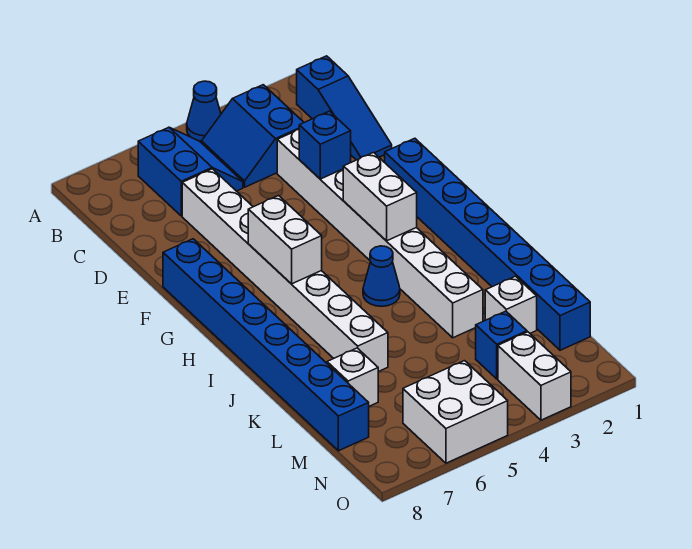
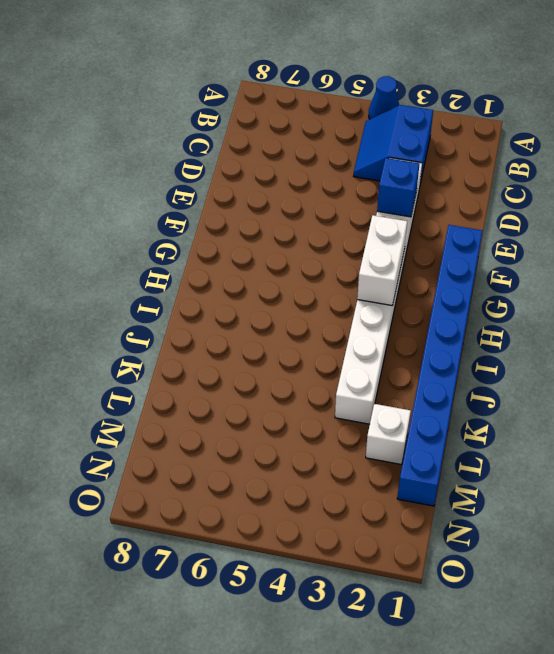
none -> blue slope B1:D1 level 1 top B
none -> blue slope B5:C6 level 1 top 6
none -> white brick D6:K6 level 1

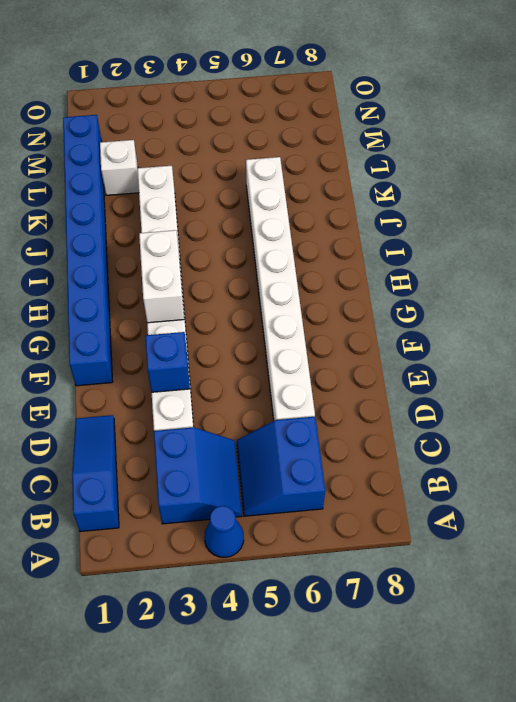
none -> blue brick F8:M8 level 1
none -> blue cone I4 level 1
none -> white brick L7 level 1

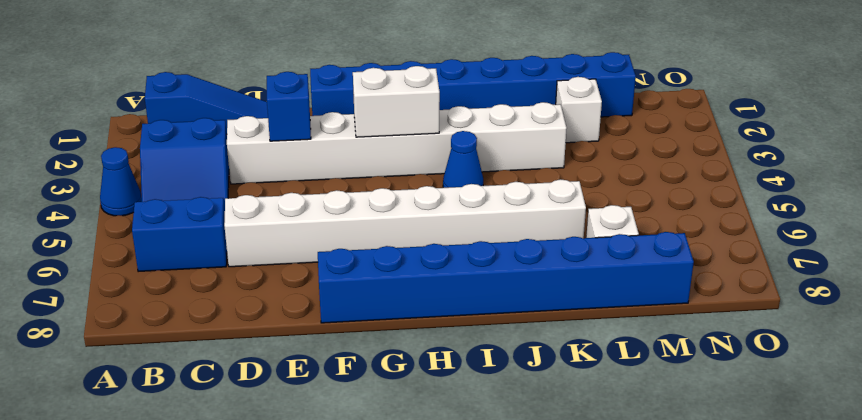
none -> blue brick M3 level 1
none -> white brick N3:O3 level 1
none -> white brick N5:O6 level 1

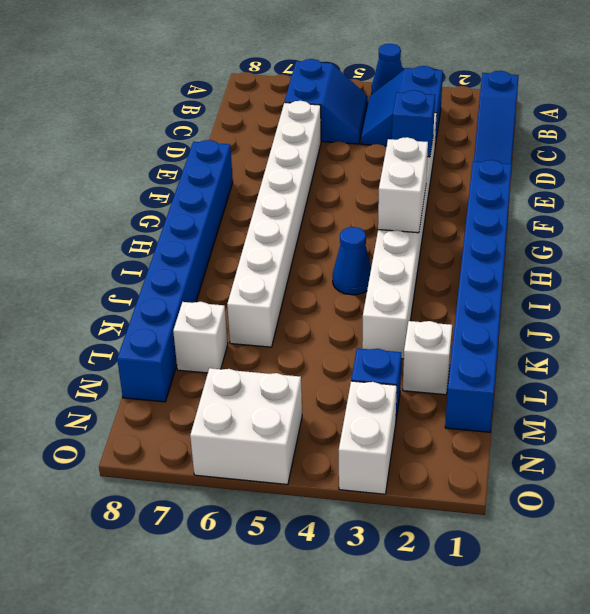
none -> white brick G6:H6 level 2

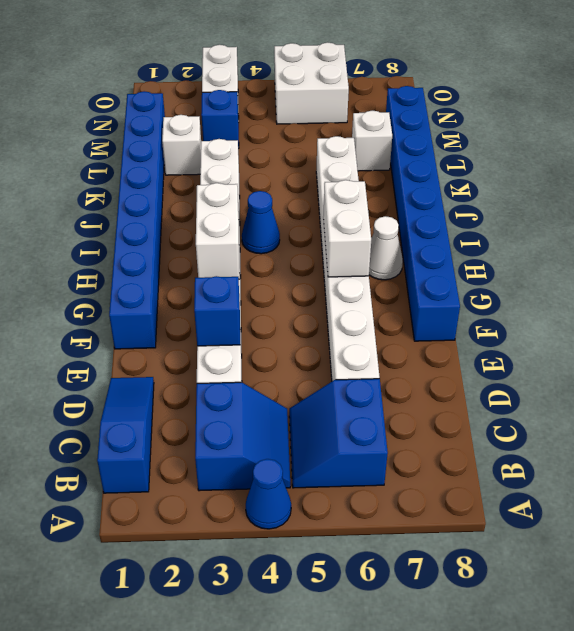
white cone H7 level 1 -> none

